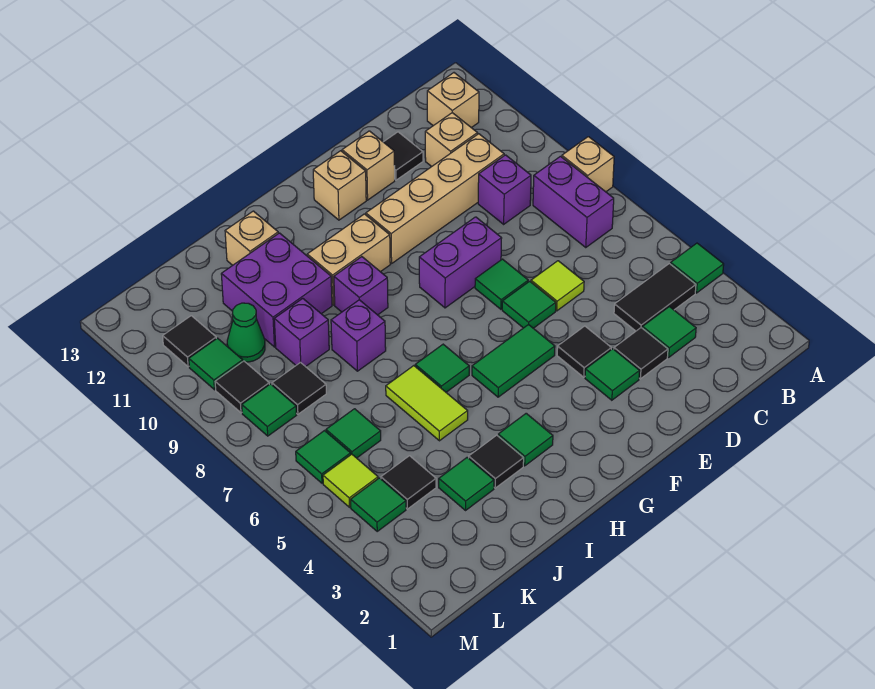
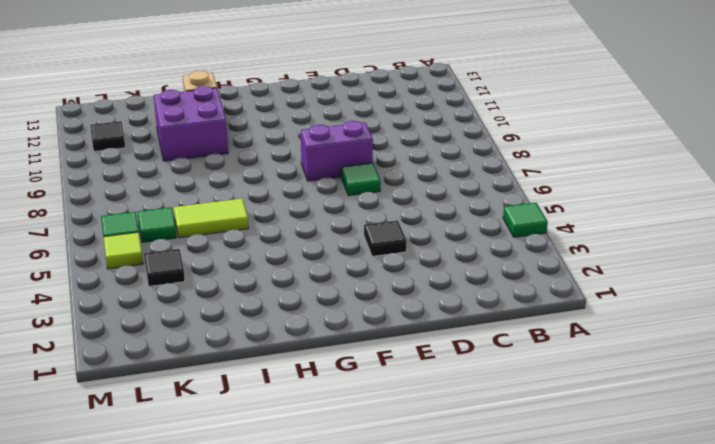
lime tile I6:J6 level 1 -> lime tile I5:I6 level 1
none -> tan brick A8 level 1
none -> black tile B4:C4 level 1
none -> purple brick B7:B8 level 1
none -> tan brick B12 level 1

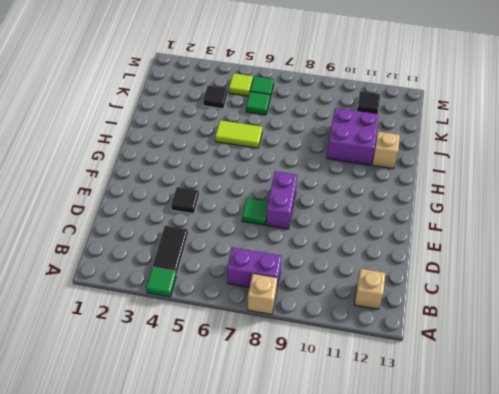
none -> green tile C3 level 1
none -> purple brick C9 level 1
none -> tan brick C10:F10 level 1
none -> tan brick C11 level 1

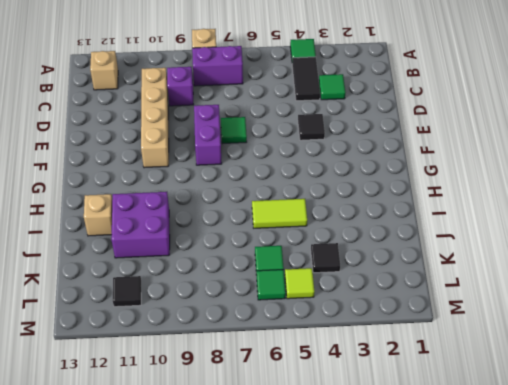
none -> tan brick C11 level 1
none -> black tile D3 level 1
none -> lime tile D6 level 1
none -> black tile D12 level 1

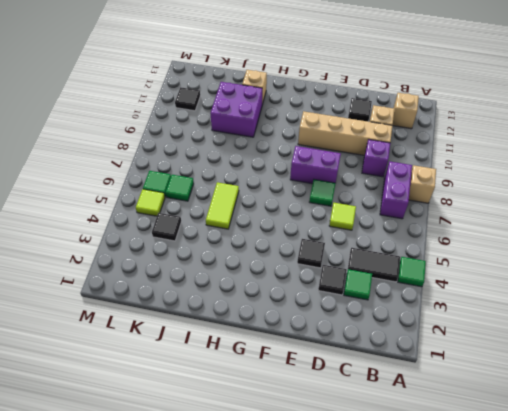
none -> green tile E3 level 1
none -> green tile E6 level 1
none -> tan brick E12 level 1
none -> green tile F5:G5 level 1

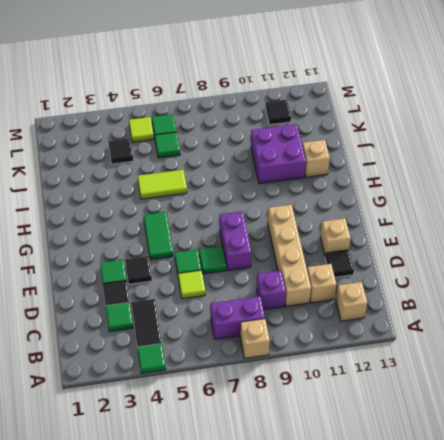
none -> tan brick F12 level 1
none -> tan brick G10:H10 level 1
none -> green tile H3 level 1
none -> green tile H6 level 1

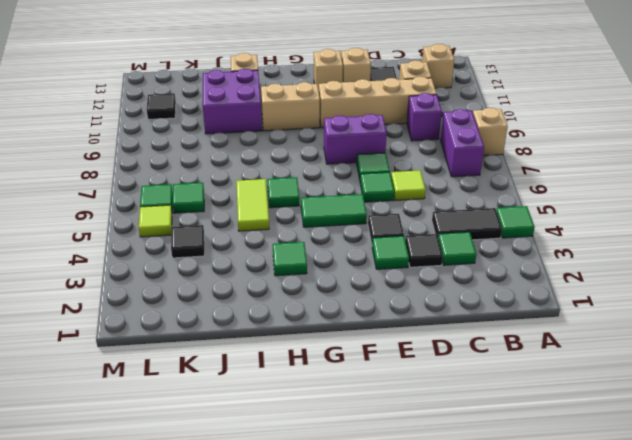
none -> purple brick H9 level 1
none -> black tile I3 level 1
none -> purple brick I8 level 1
none -> green tile J3 level 1

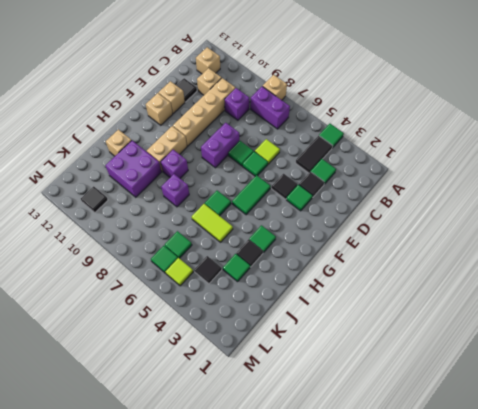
none -> purple brick J9 level 1
none -> black tile K8 level 1
none -> green cone K10 level 1
none -> green tile L4 level 1

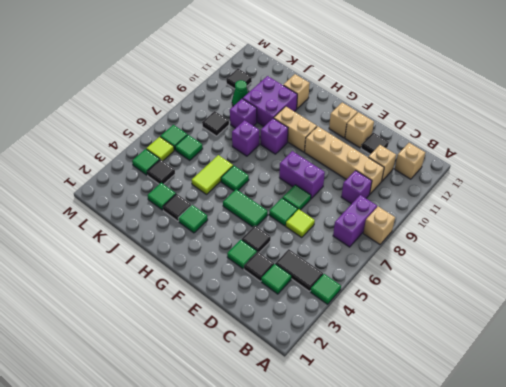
none -> green tile L8 level 1
none -> black tile L9 level 1
none -> green tile L10 level 1

